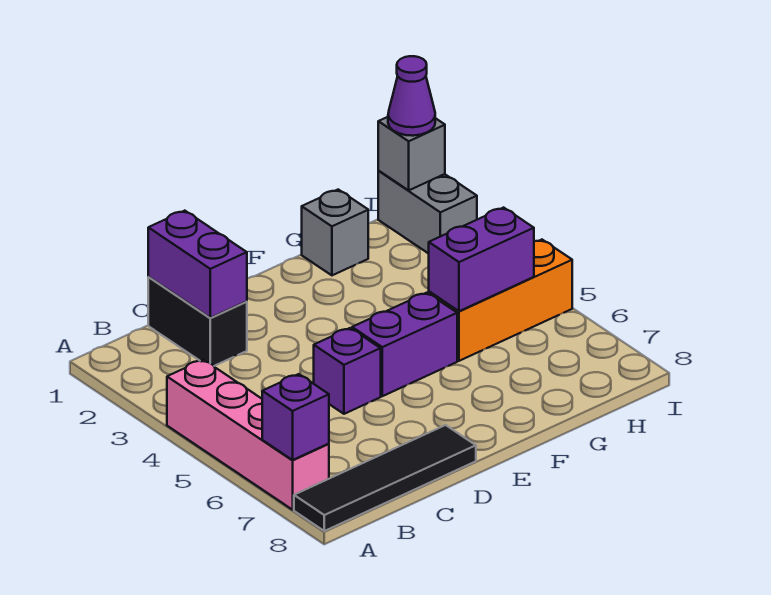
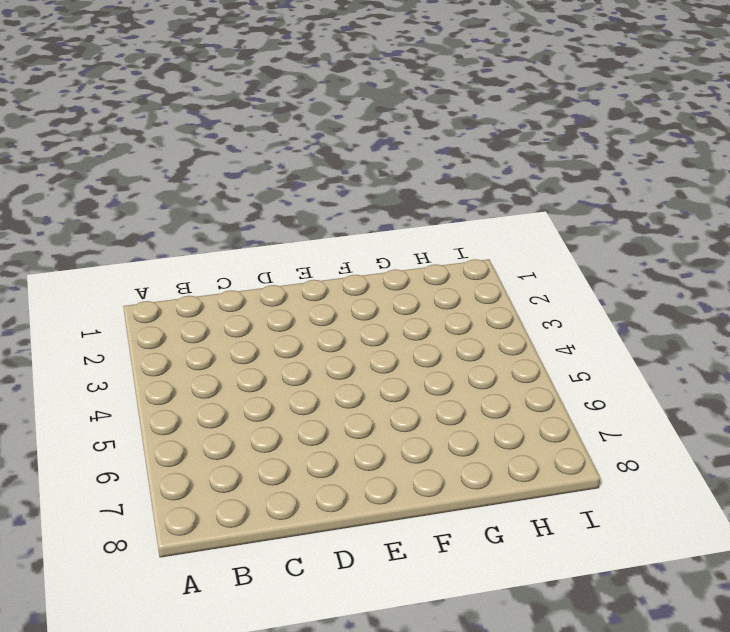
none -> pink brick A4:A7 level 1
none -> black tile A8:D8 level 1
none -> black brick C1:C2 level 1

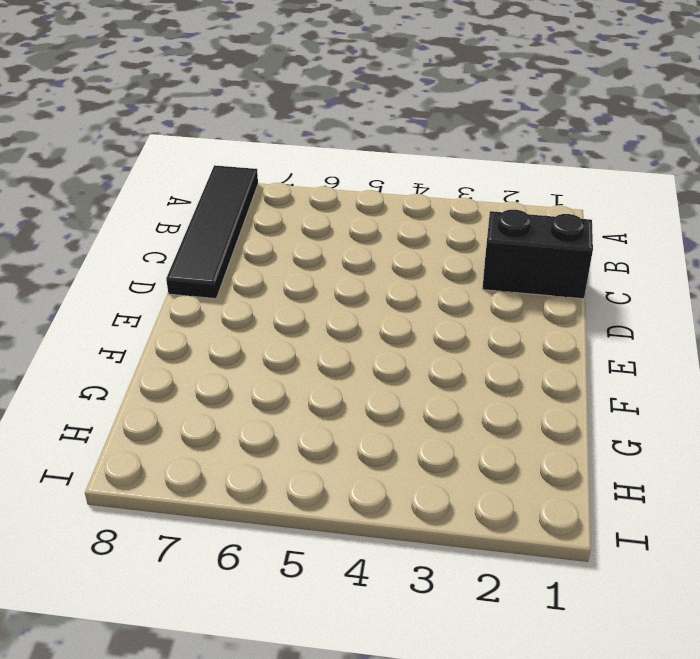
none -> pink brick A4:A7 level 1
none -> purple brick D5 level 1
none -> purple brick E5:F5 level 1

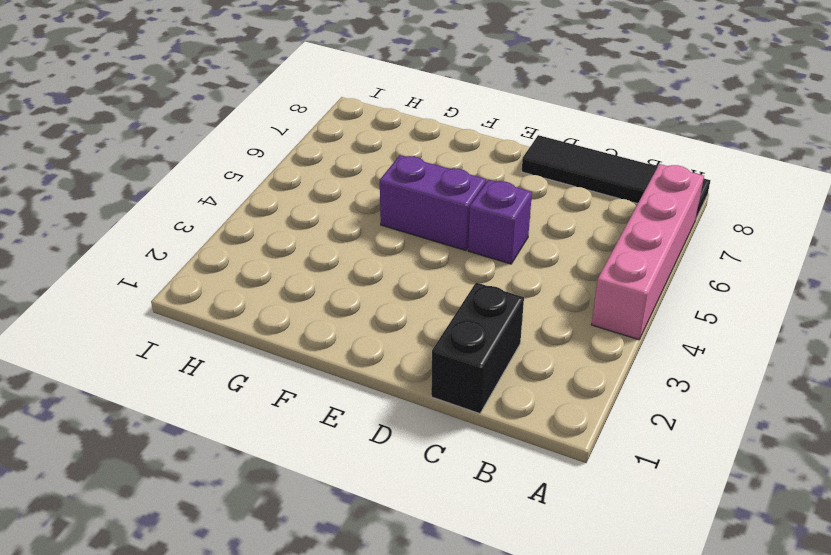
none -> grey brick G1 level 1
none -> orange brick G5:I5 level 1
none -> grey brick I1:I2 level 1

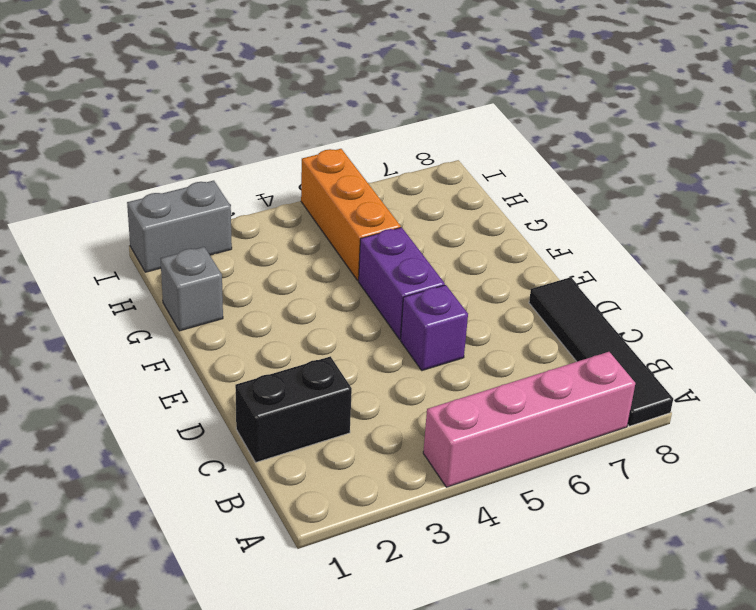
none -> purple brick A7 level 2
none -> purple brick C1:C2 level 2
none -> purple brick G5:H5 level 2

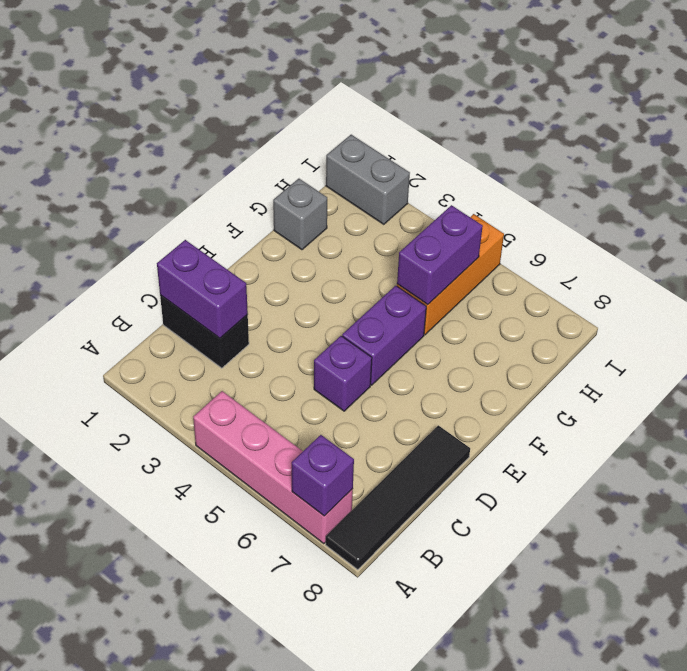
none -> grey brick I1 level 2
none -> purple cone I1 level 3

